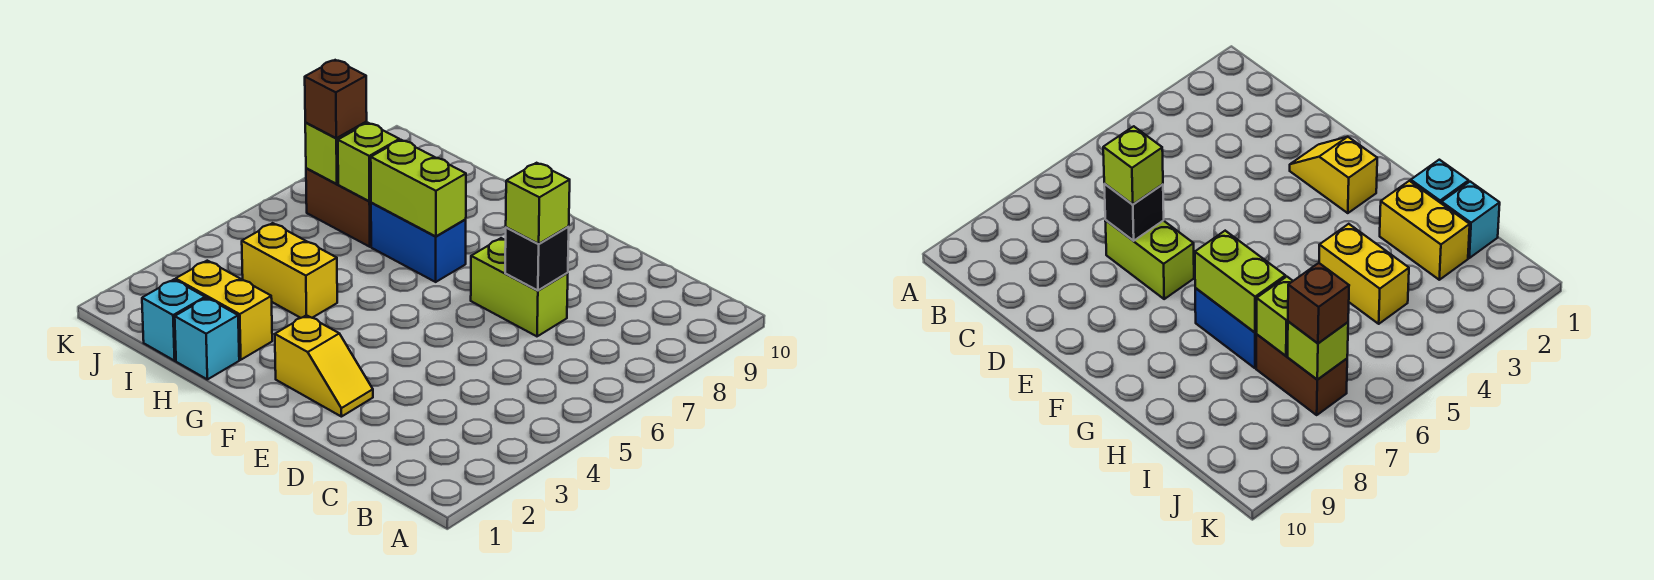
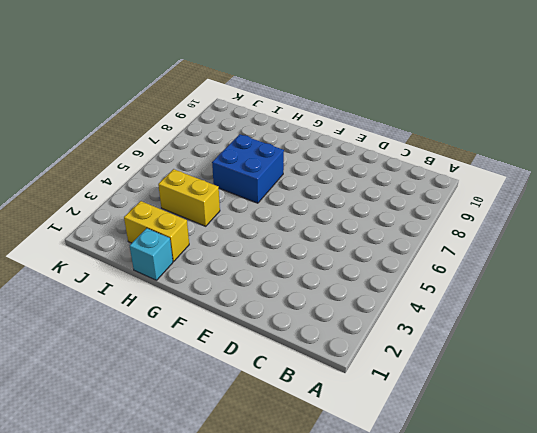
blue brick G6:H7 level 1 -> blue brick G7:H7 level 1
none -> lime brick D7:E7 level 1
none -> yellow slope E2:F2 level 1 top F
none -> cyan brick I1 level 1

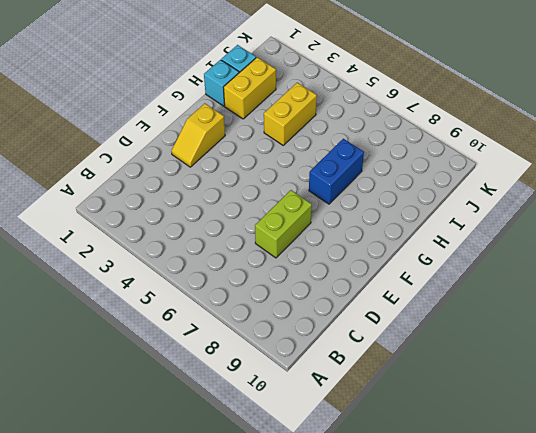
none -> brown brick I7:J7 level 1
none -> black brick D7 level 2
none -> lime brick G7:H7 level 2

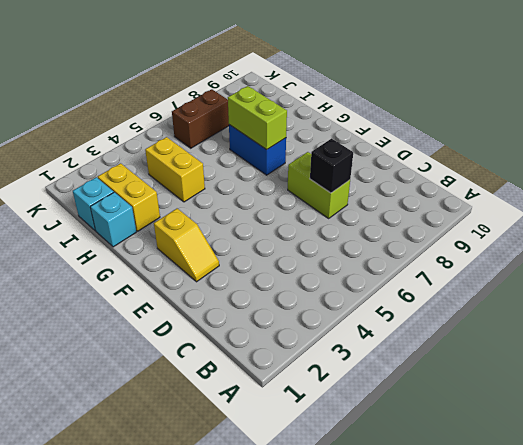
brown brick J6:J7 level 1 -> brown brick I7:J7 level 1
none -> lime brick I7 level 2
none -> lime brick J7 level 2
none -> lime brick D7 level 3

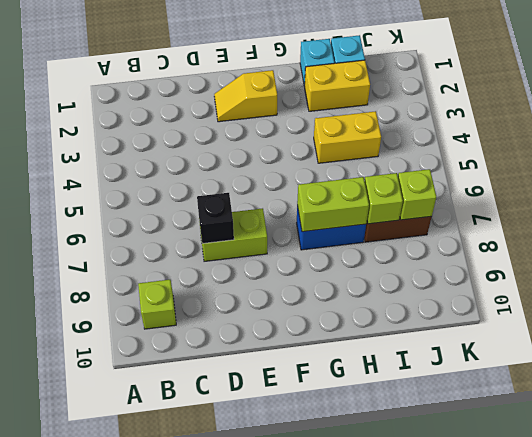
lime brick B9 level 1 -> lime brick D7 level 3
none -> brown brick J7 level 3

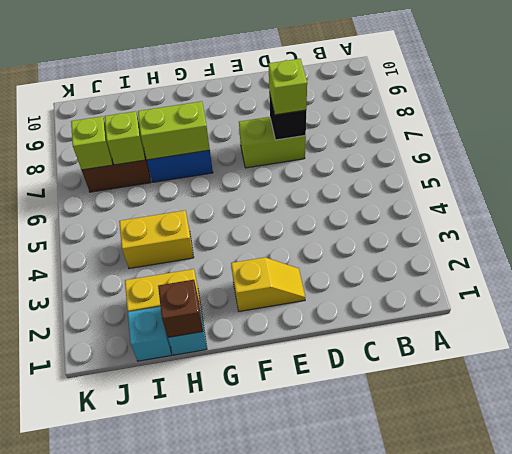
brown brick H1 level 2 -> brown brick J7 level 3

